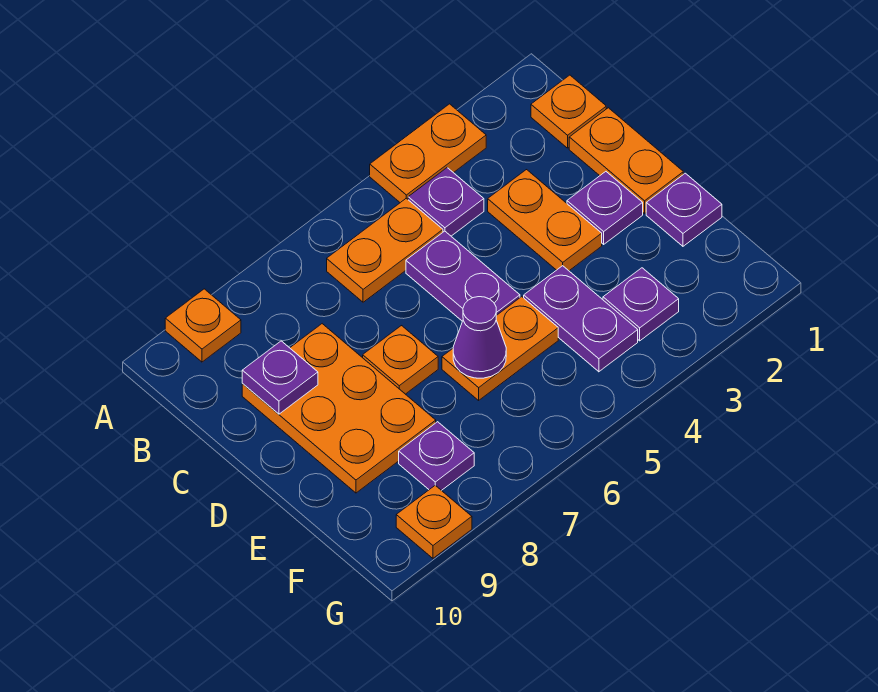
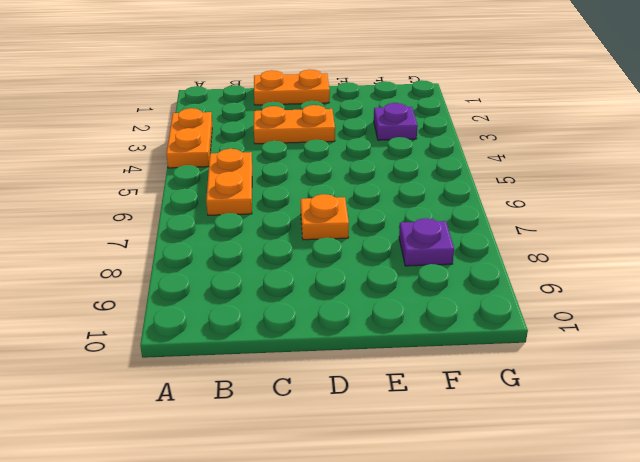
none -> orange plate A9 level 1
none -> orange plate B1 level 1
none -> purple plate B4 level 1

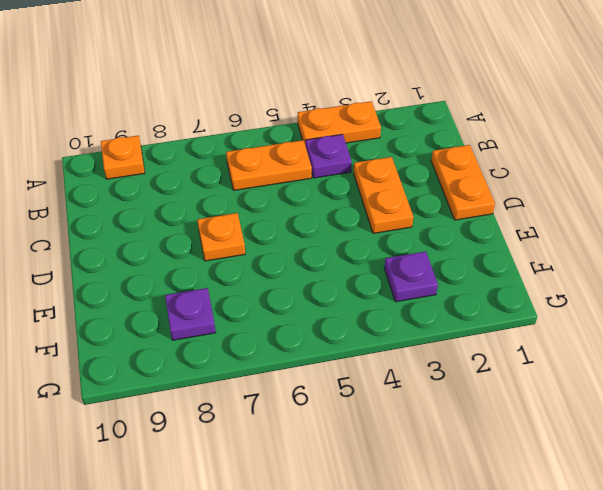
none -> orange plate B1 level 1
none -> purple plate C5:D5 level 1
none -> orange plate C8:E9 level 1

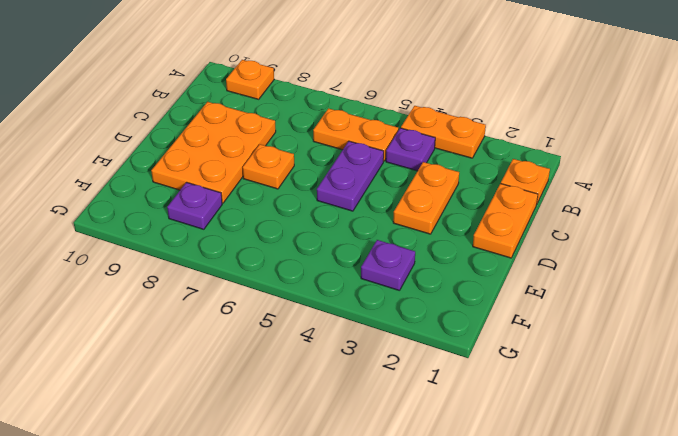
none -> purple plate D2 level 1
none -> purple plate E1 level 1
none -> purple plate E4:F4 level 1

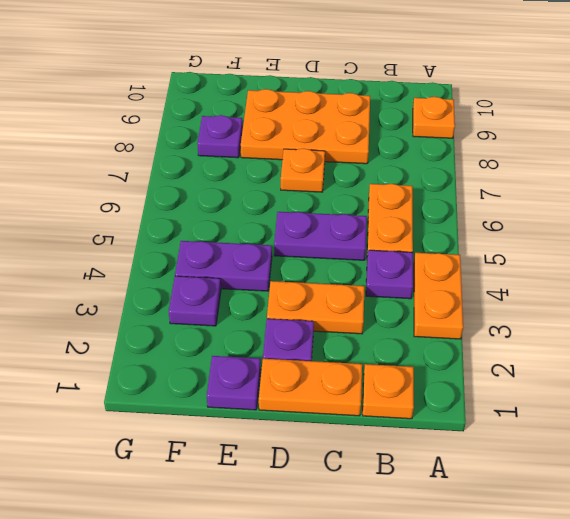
none -> orange plate E5:E6 level 1
none -> orange plate G9 level 1
none -> purple plate C9 level 2

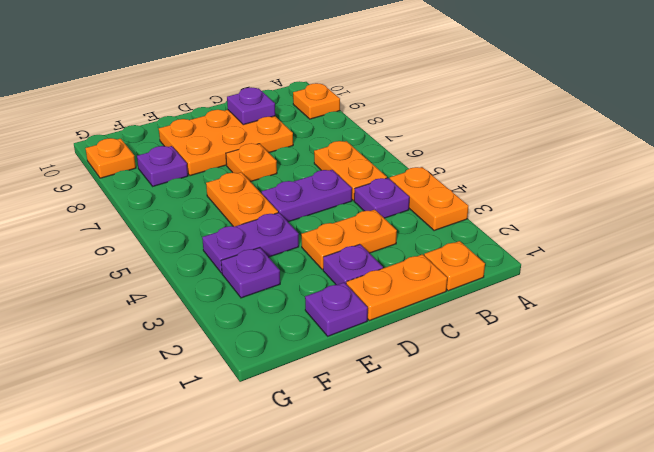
none -> purple cone E6 level 2

